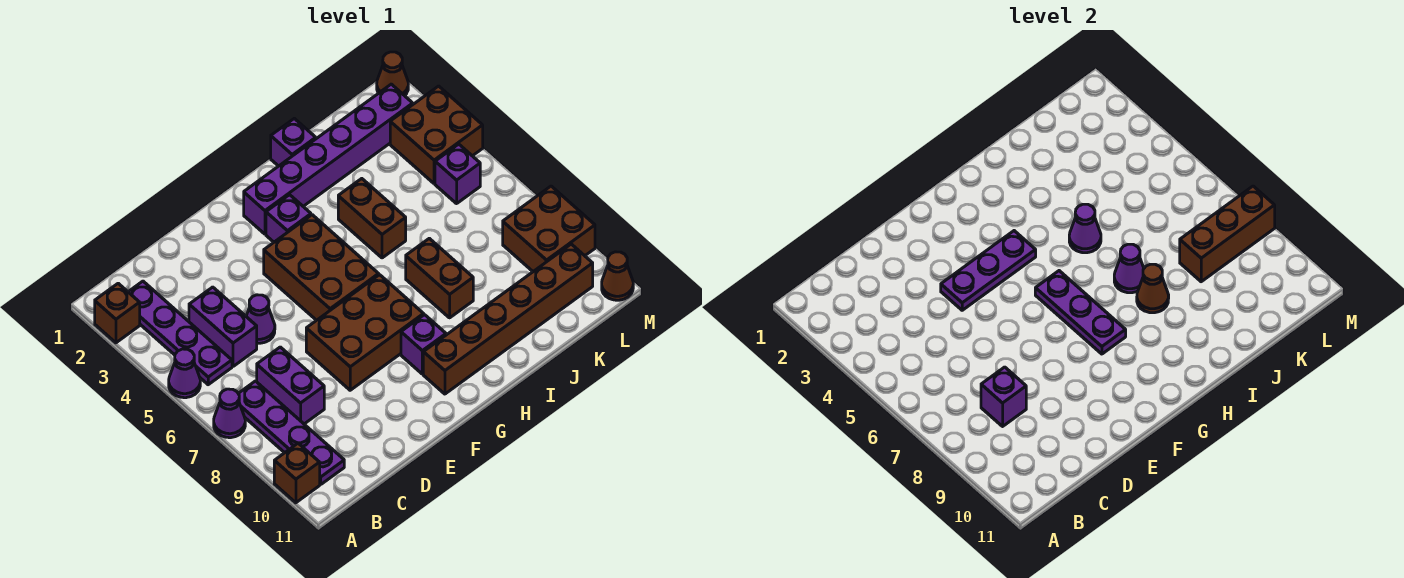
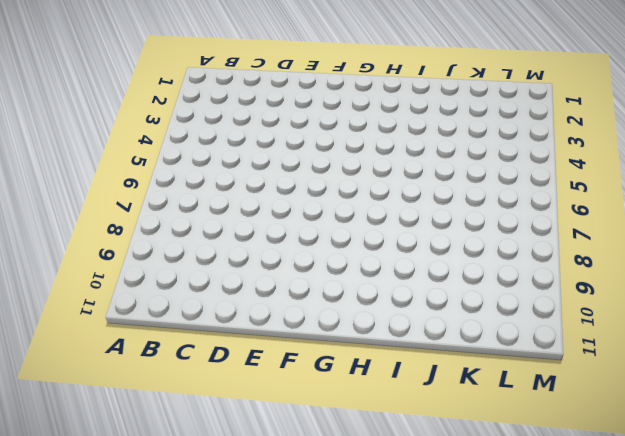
none -> brown brick A2 level 1
none -> purple cone A5 level 1
none -> purple cone A7 level 1
none -> brown brick A10 level 1

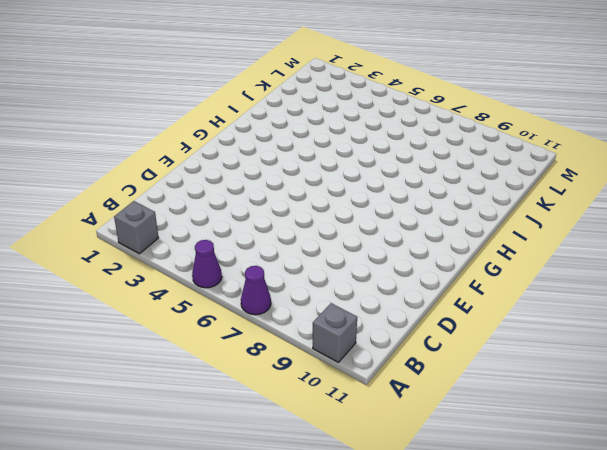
grey brick A2 level 1 -> brown brick A2 level 1
grey brick A10 level 1 -> brown brick A10 level 1
none -> purple plate B2:B5 level 1
none -> purple plate B7:B10 level 1
none -> purple brick C4:C5 level 1
none -> purple brick C7:C8 level 1

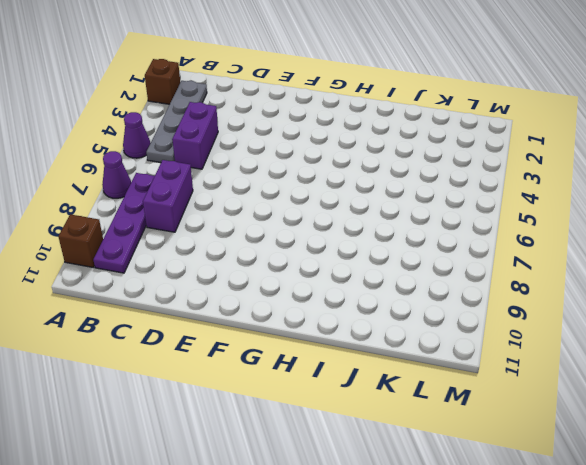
grey plate B2:B5 level 1 -> purple plate B2:B5 level 1
none -> purple cone D5 level 1
none -> brown brick E7:G8 level 1
none -> brown brick F4:G6 level 1
none -> purple brick G2:L2 level 1

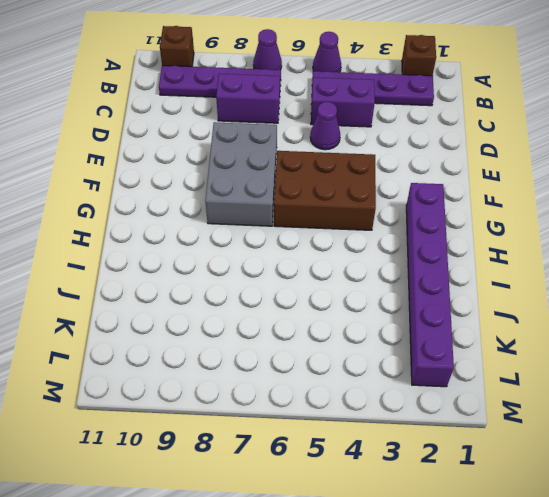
grey brick E7:G8 level 1 -> brown brick E7:G8 level 1
none -> purple brick G3 level 1
none -> purple brick G9 level 1
none -> brown brick G10:L10 level 1
none -> purple brick I1 level 1

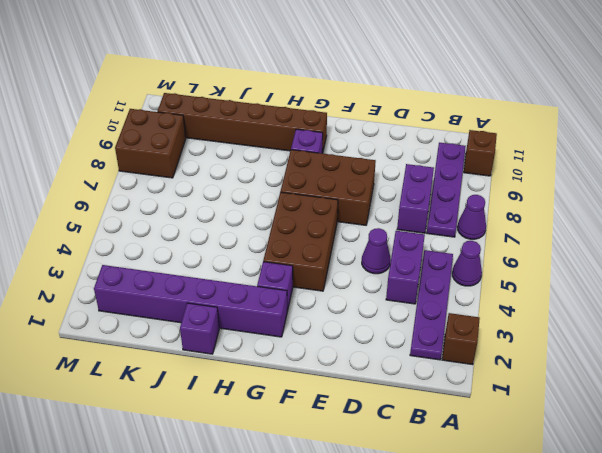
none -> brown brick I4:I5 level 1
none -> brown brick I7:I8 level 1
none -> brown brick L3:M4 level 1
none -> purple brick L5 level 1

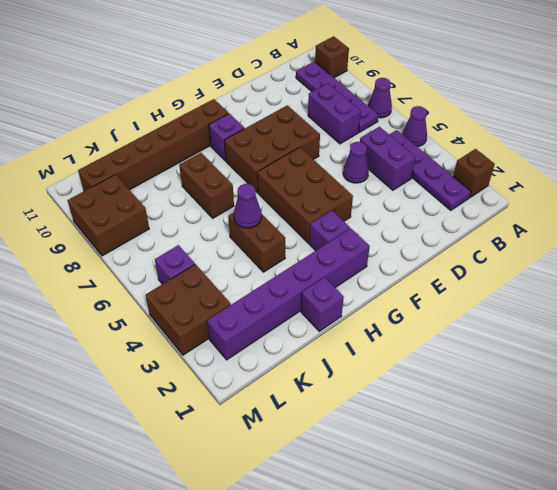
none -> brown cone M1 level 1
none -> brown cone M11 level 1
none -> purple brick C8 level 2
none -> purple plate E4:G4 level 2

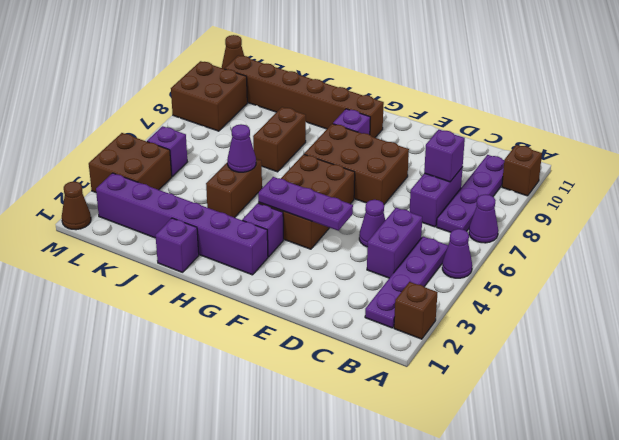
none -> purple plate G6:G8 level 2
none -> purple cone I7 level 2
none -> brown cone I8 level 2
none -> brown brick K8:M8 level 2

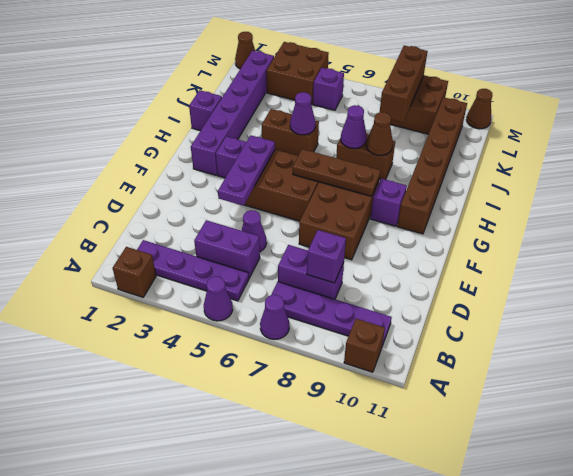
brown plate G6:G8 level 2 -> purple plate G6:G8 level 2

